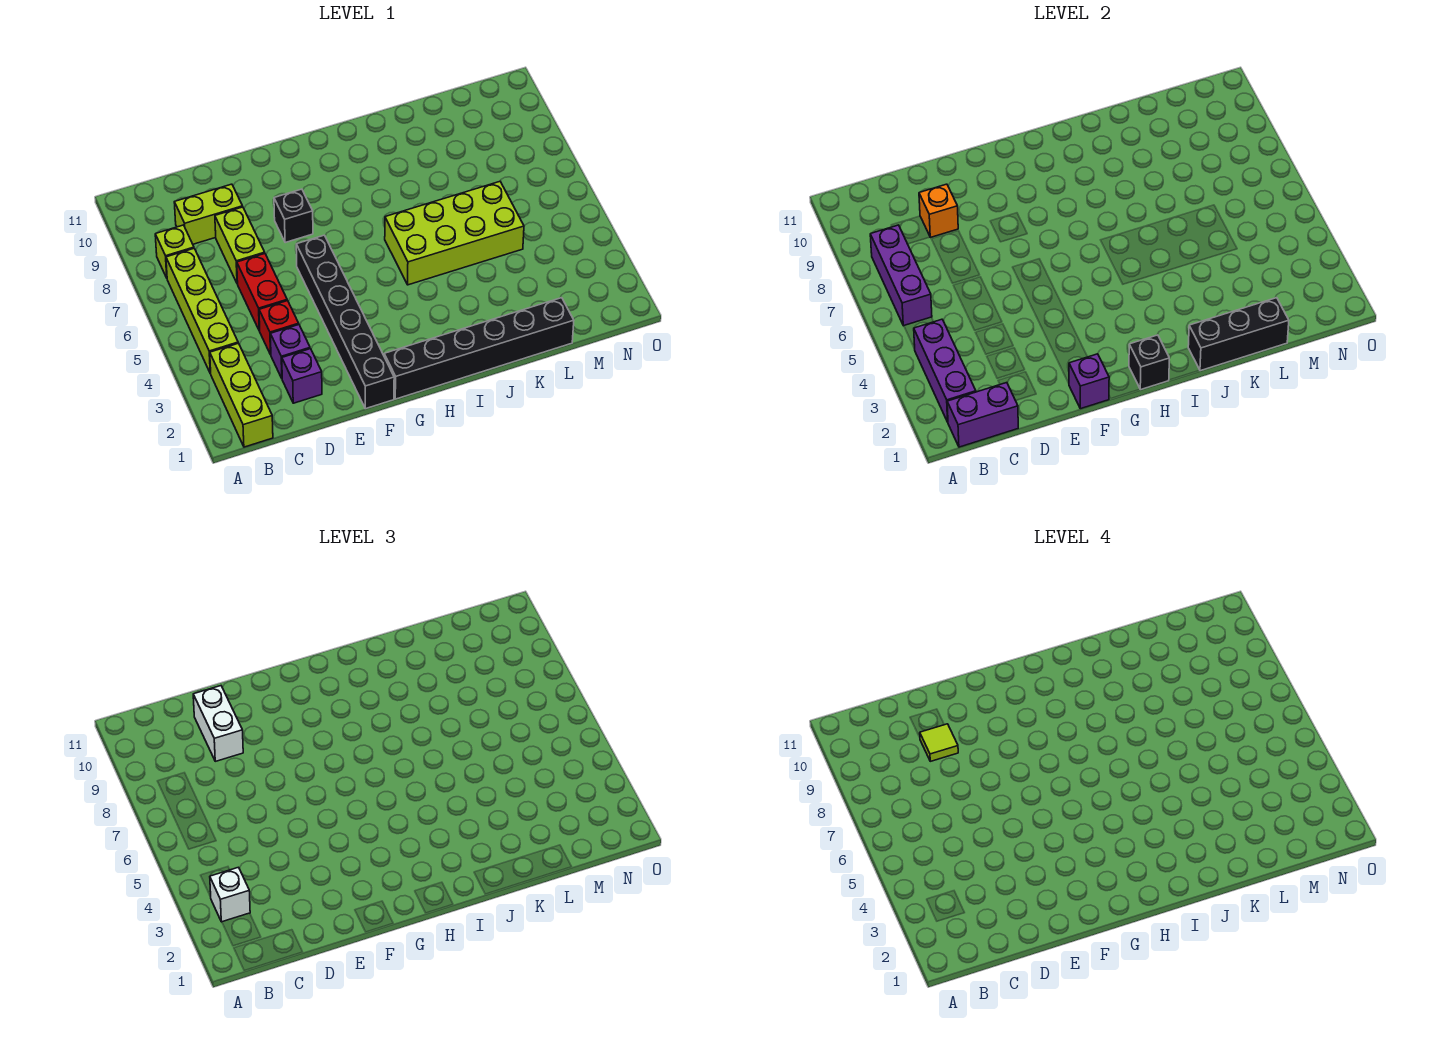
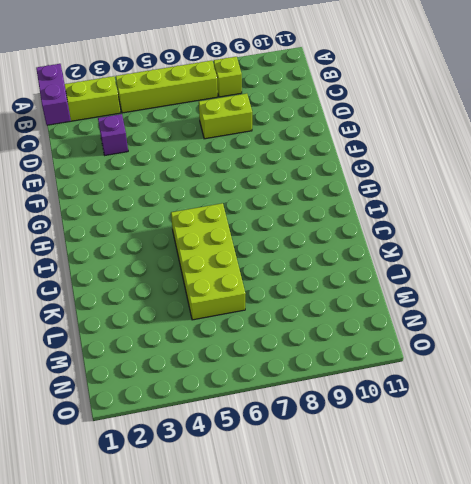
none -> lime brick C9:D9 level 1
none -> purple brick D2 level 1
none -> red brick D4 level 1

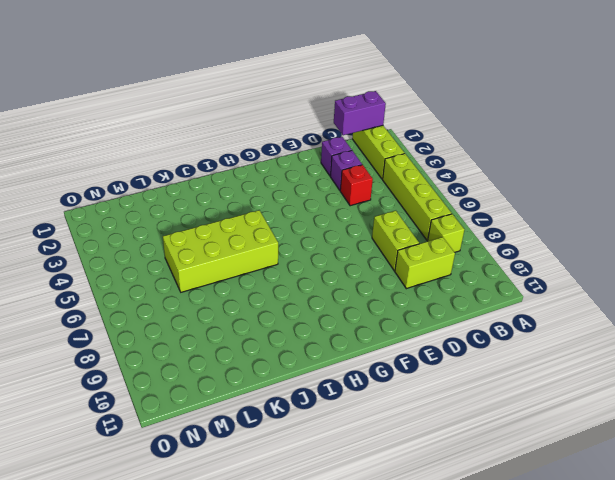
none -> red brick D5:D6 level 1
none -> black brick F1:F6 level 1
none -> black brick F8 level 1

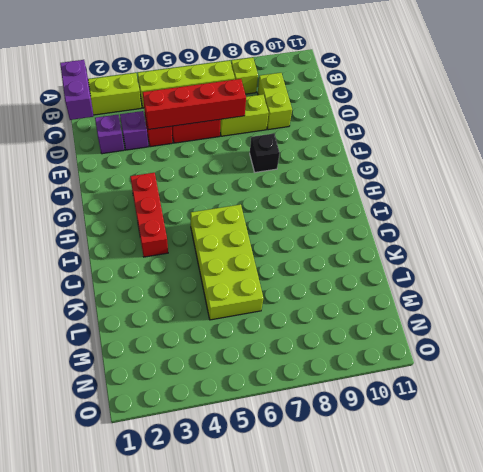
red brick D4:D7 level 2 -> none
red brick G3:I3 level 1 -> none
none -> black brick F1:F6 level 1
none -> black brick G1:L1 level 1
none -> purple brick B2:B4 level 2

